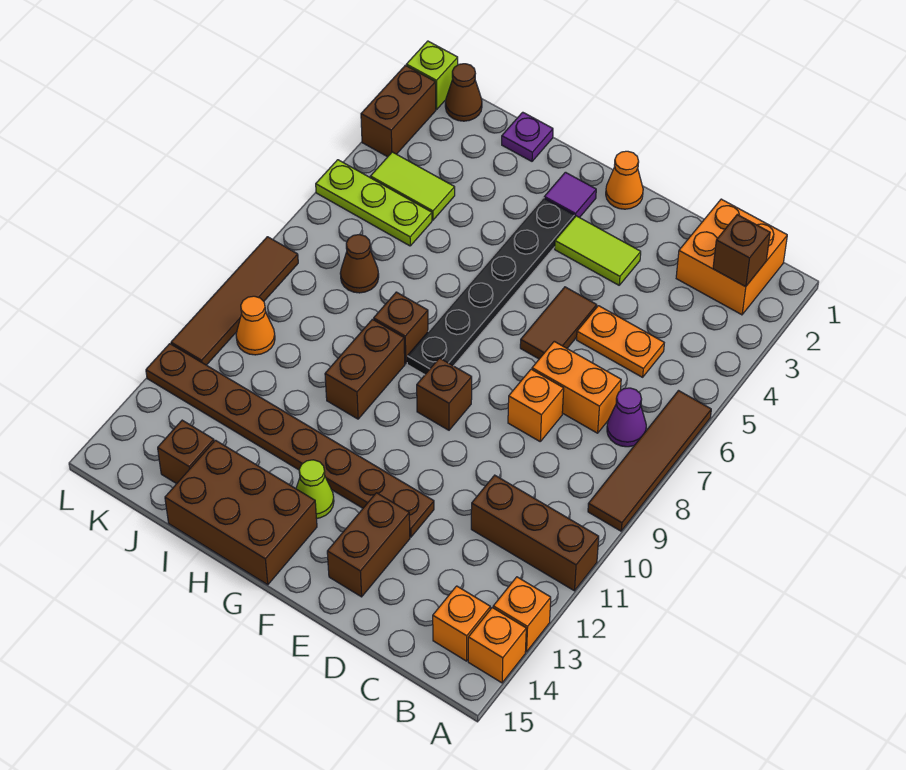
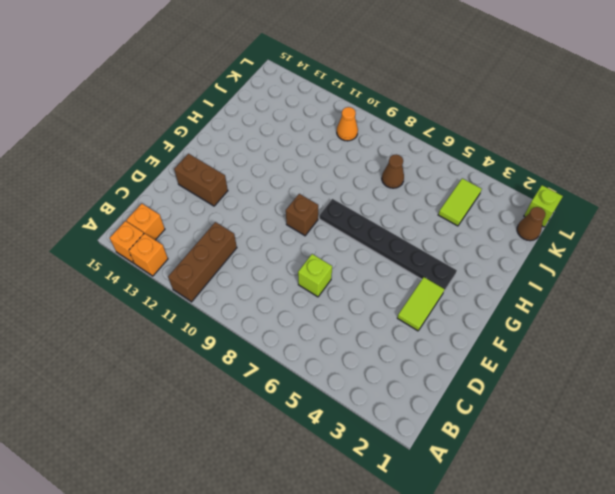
lime brick D7 level 1 -> orange brick C7:D7 level 1
none -> brown tile A6:A9 level 1
none -> orange brick B1:C2 level 1
none -> purple cone B7 level 1
none -> orange plate C5:D5 level 1

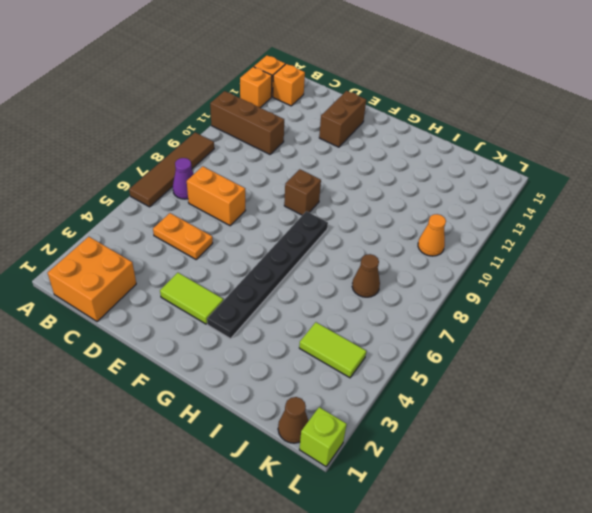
none -> orange brick D8 level 1
none -> brown tile E5:E6 level 1
none -> brown plate E12:L12 level 1
none -> orange cone F1 level 1

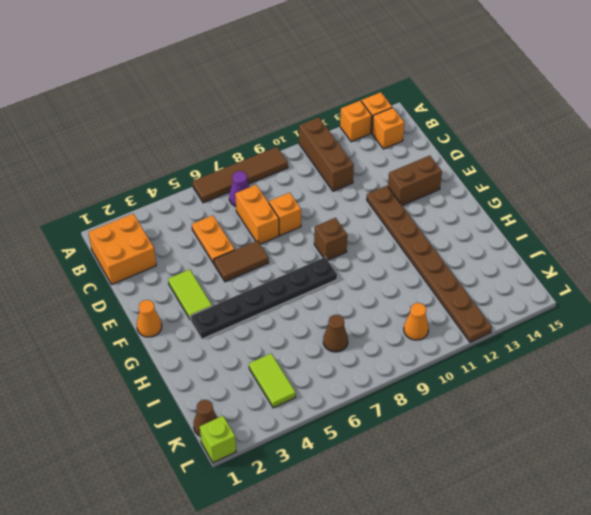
none -> purple tile G2 level 1
none -> lime cone G13 level 1
none -> brown brick G14:I15 level 1
none -> brown brick H8 level 1

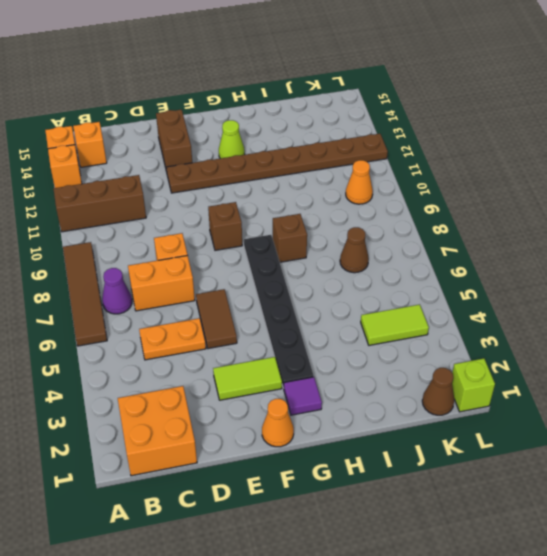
none -> brown brick G14:I15 level 1
none -> brown brick H9:H10 level 1
none -> purple plate I1 level 1
none -> lime plate J5:L5 level 1

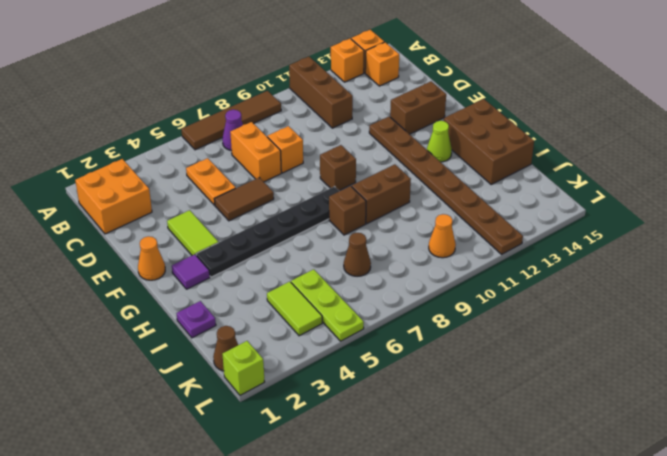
none -> brown brick J14 level 1
none -> brown brick L2:L3 level 1
none -> brown tile L8:L11 level 1
none -> brown brick B2 level 2

